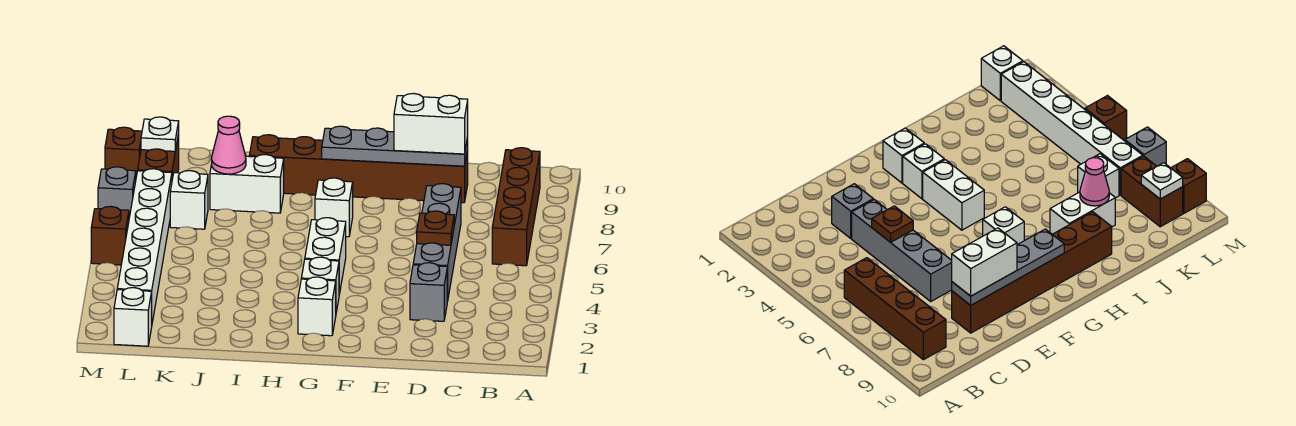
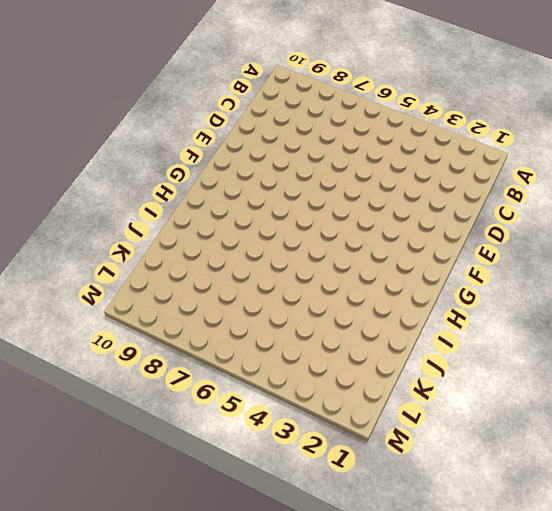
none -> brown brick B6:B9 level 1
none -> grey brick D3 level 1
none -> grey brick D4:D7 level 1

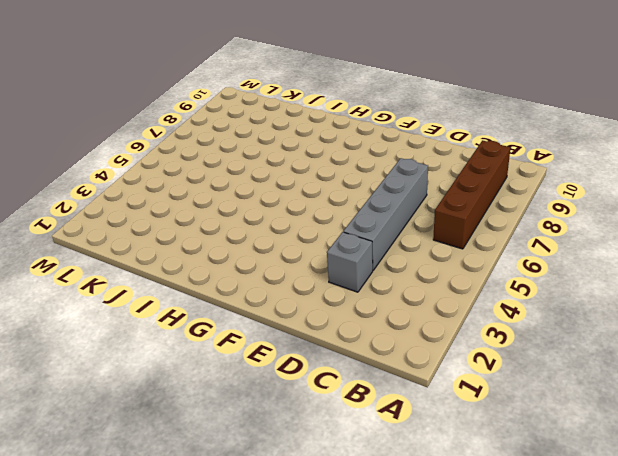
none -> brown brick D9:I9 level 1
none -> white brick G2 level 1
none -> white brick G3 level 1

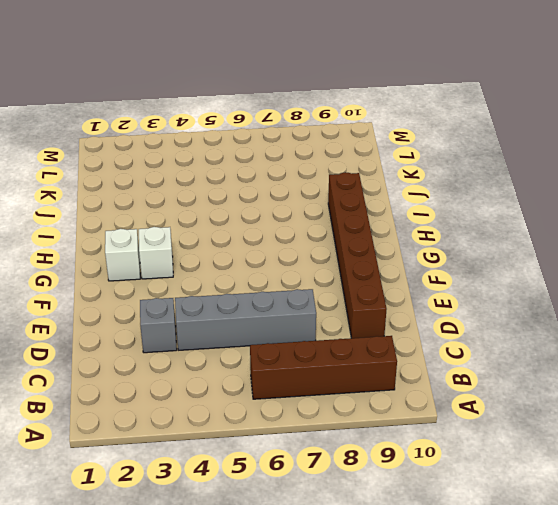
none -> white brick G4:G5 level 1
none -> white brick G7 level 1
none -> white brick I8:J8 level 1

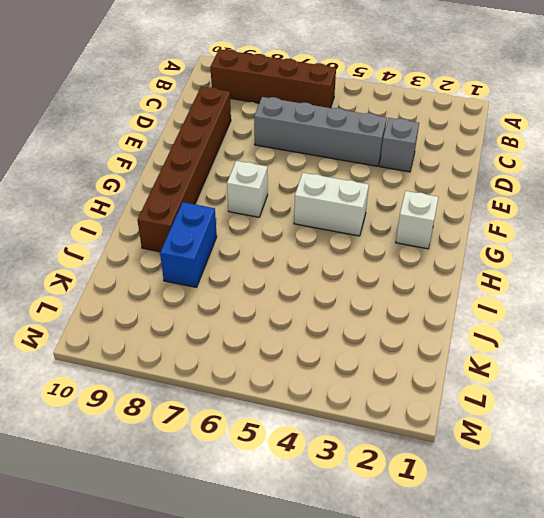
blue brick I8:J8 level 1 -> white brick I8:J8 level 1
none -> white brick G3 level 1
none -> white brick K7 level 1
none -> white brick L1 level 1

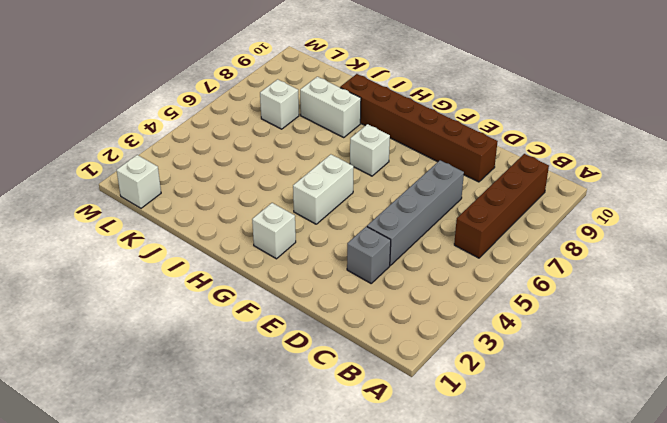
none -> white brick G3 level 1
none -> white brick L2:L7 level 1
none -> brown brick L8:L9 level 1

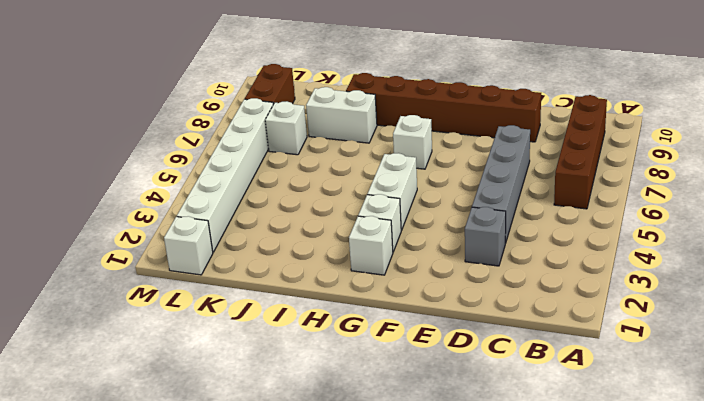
none -> brown brick M5 level 1
none -> grey brick M7 level 1
none -> brown brick M9 level 1

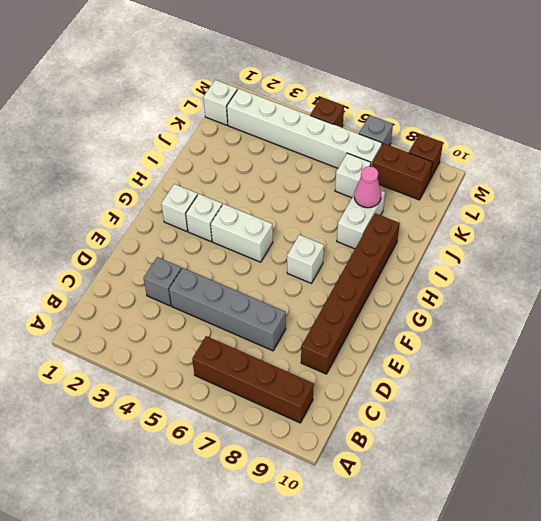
none -> brown plate D5 level 2
none -> grey plate D9:G9 level 2
none -> white plate L9 level 2

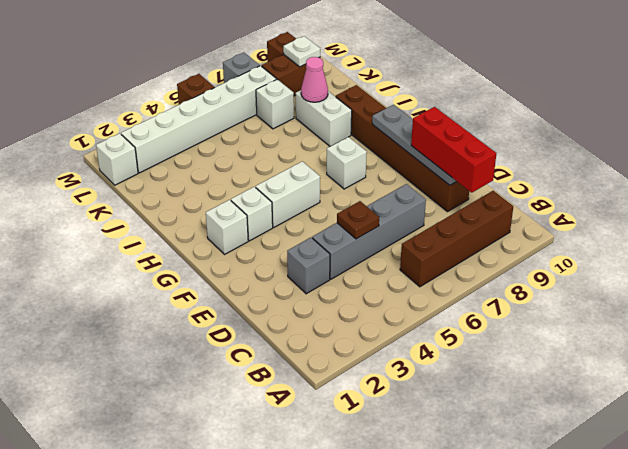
red brick C9:E9 level 3 -> white brick D9:E9 level 3

